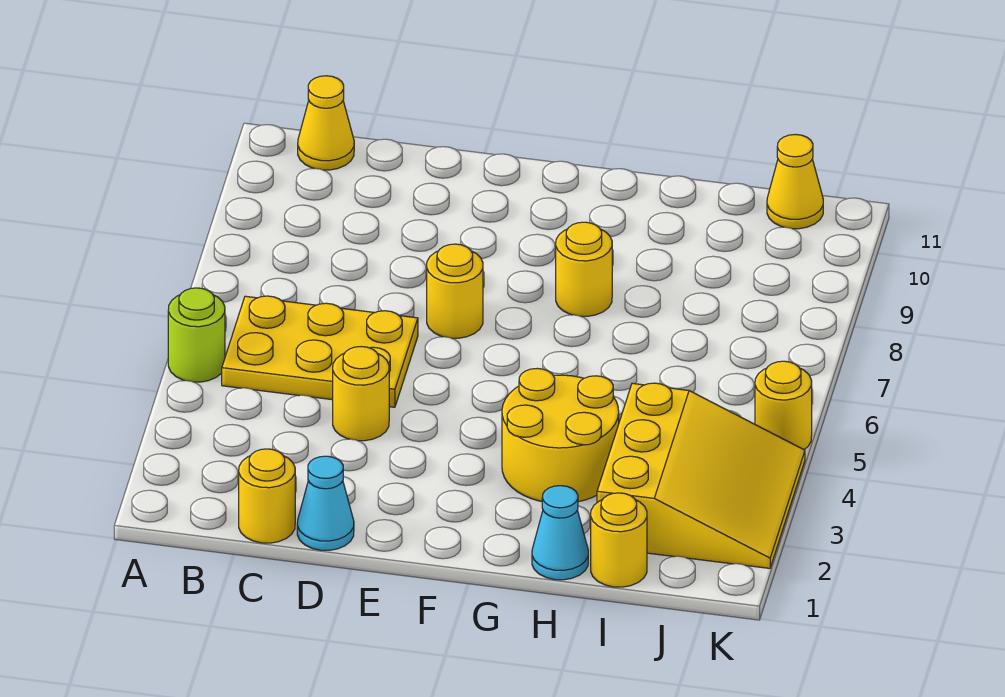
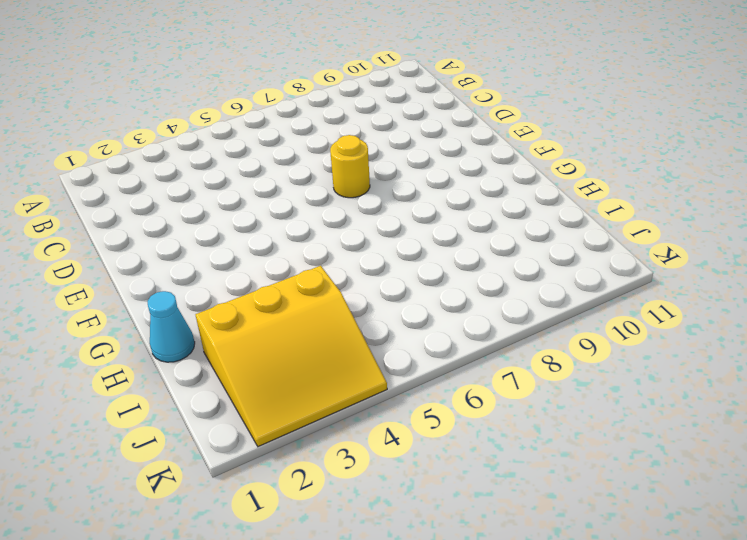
none -> lime round brick A5 level 1
none -> yellow plate B5:D6 level 1
none -> yellow cone B11 level 1

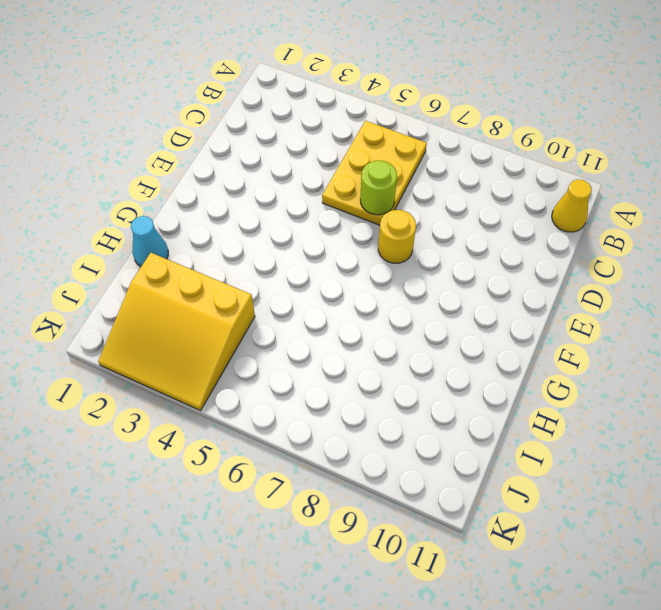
lime round brick D6 level 2 -> lime round brick A5 level 1
none -> yellow round brick C1 level 1
none -> cyan cone D1 level 1
none -> yellow round brick D4 level 1

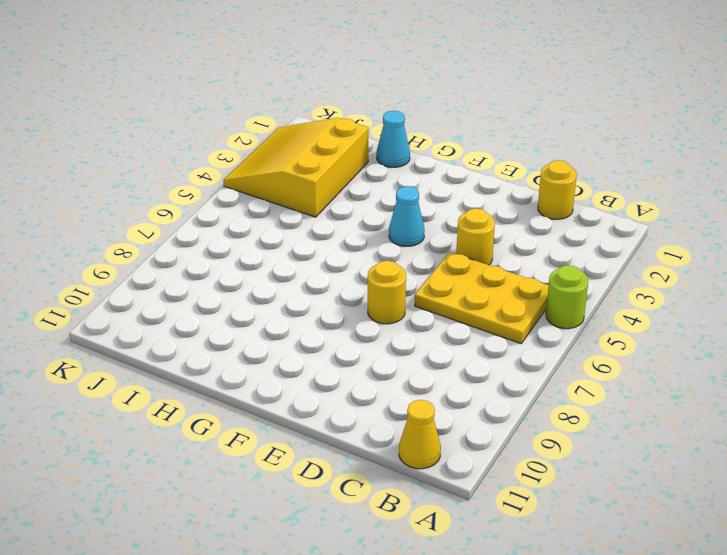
cyan cone F4 level 1 -> cyan cone D1 level 1
none -> yellow round brick G3:H4 level 1
none -> yellow round brick G8 level 1
none -> yellow round brick I1 level 1

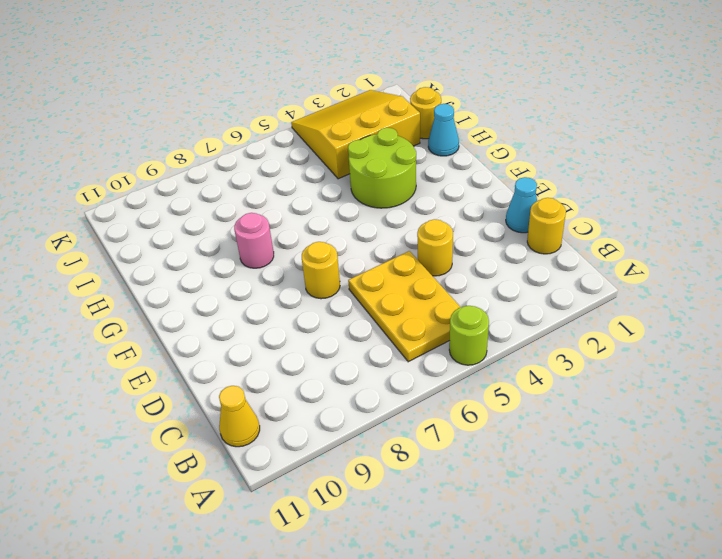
lime round brick G3:H4 level 1 -> yellow round brick G3:H4 level 1
pink round brick G8 level 1 -> yellow round brick G8 level 1
none -> yellow cone J11 level 1
none -> yellow round brick K5 level 1

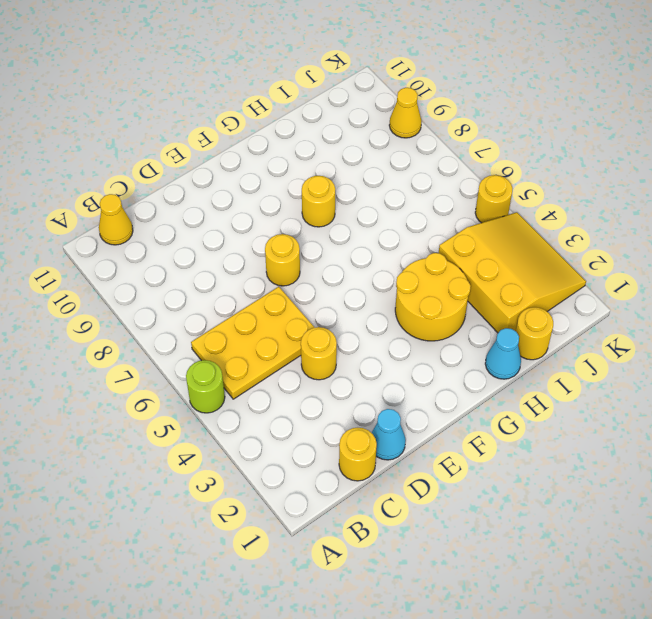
yellow cone K9 level 1 -> yellow cone J11 level 1

